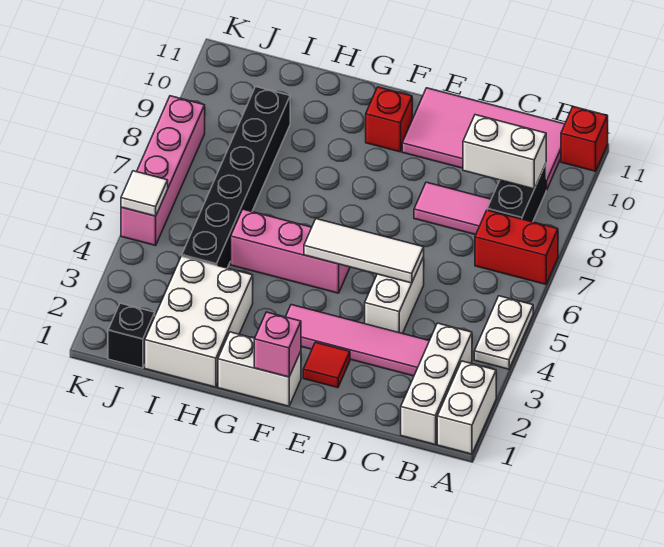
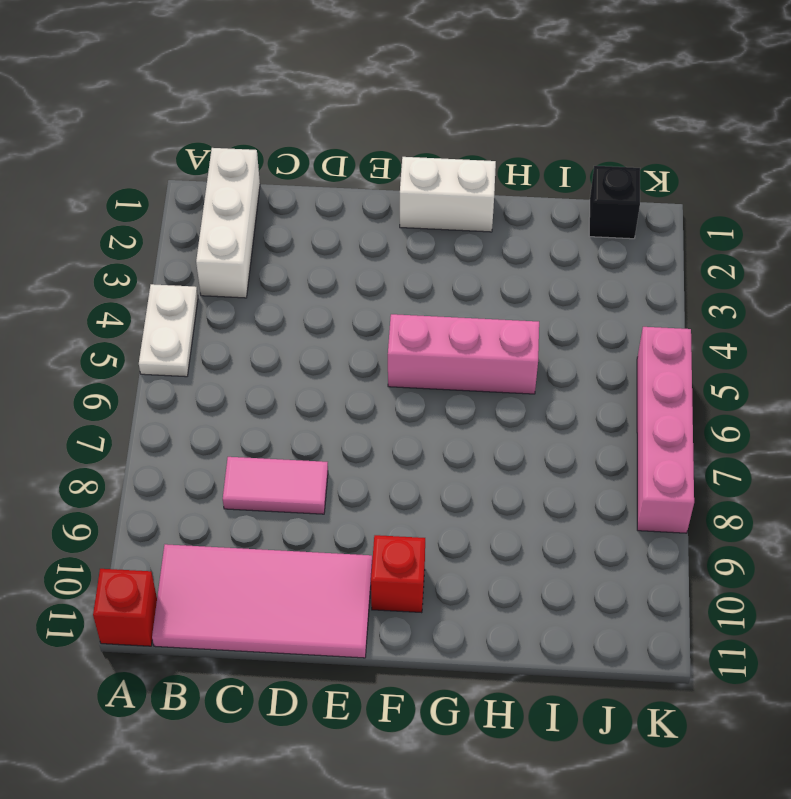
none -> white brick A1:A2 level 1
none -> red brick A7:B7 level 1
none -> black brick B8:B9 level 1

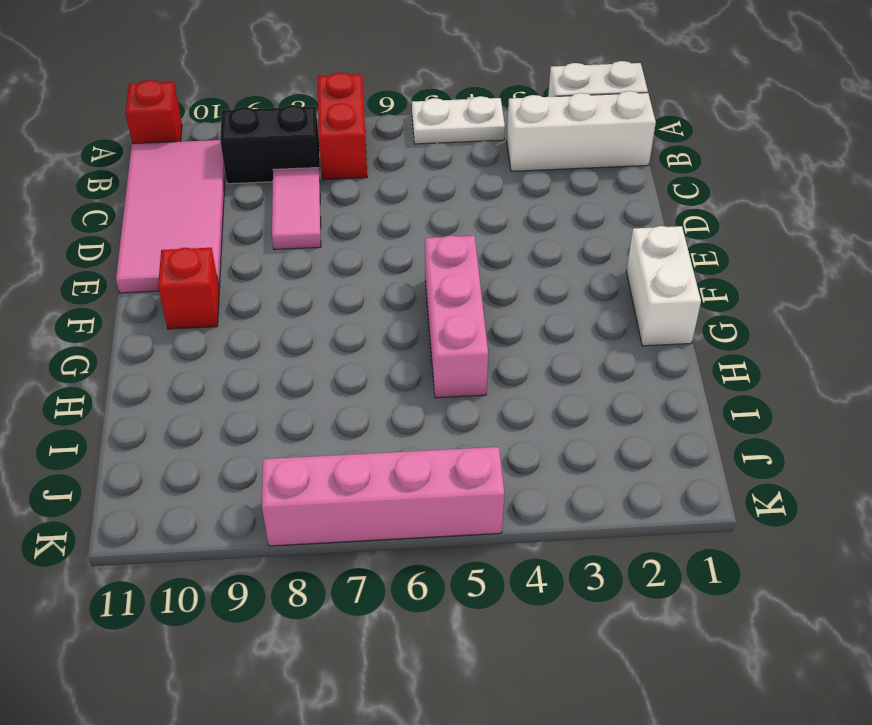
none -> pink tile C3:F3 level 1
none -> white brick D4:D5 level 1
none -> red tile E2 level 1

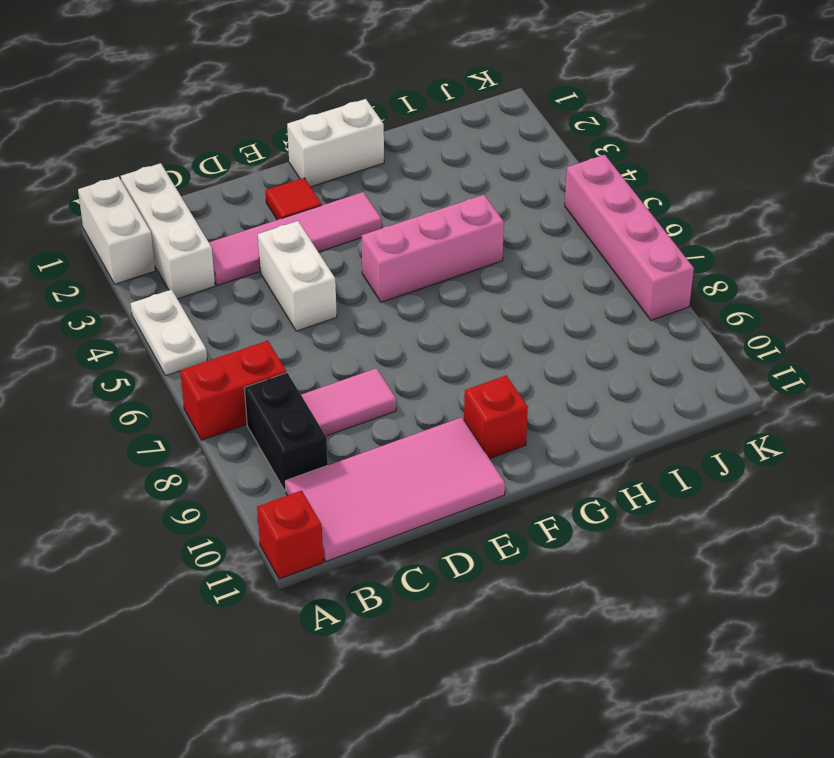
none -> white brick H1:I3 level 1
none -> black brick I4:I9 level 1
none -> black brick J1 level 1

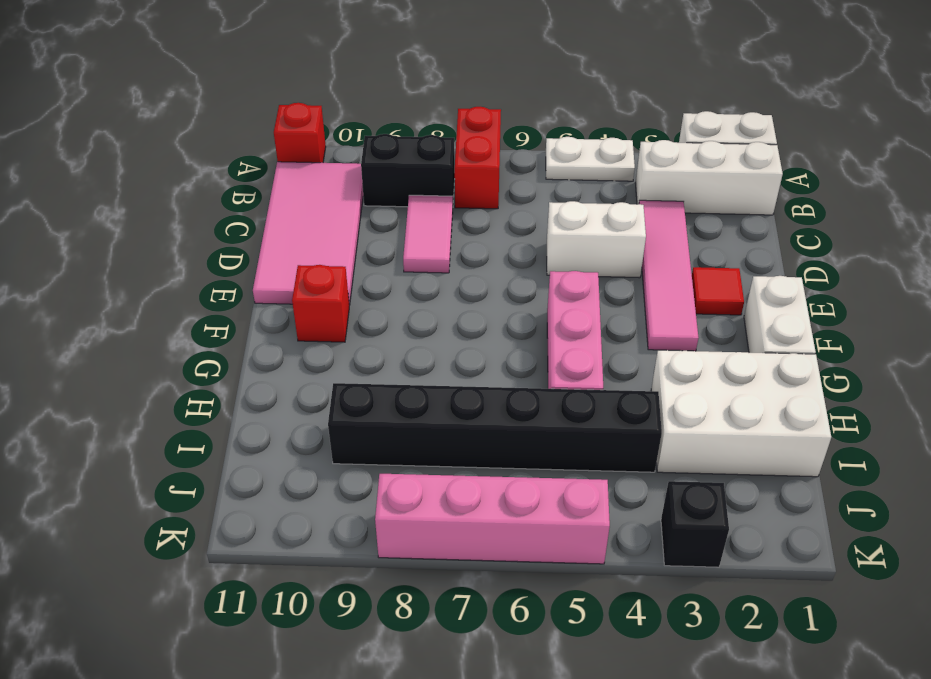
black brick K3 level 1 -> black brick J1 level 1
none -> white brick B9:C9 level 2
none -> white tile D5:F5 level 2
none -> pink brick F1 level 2

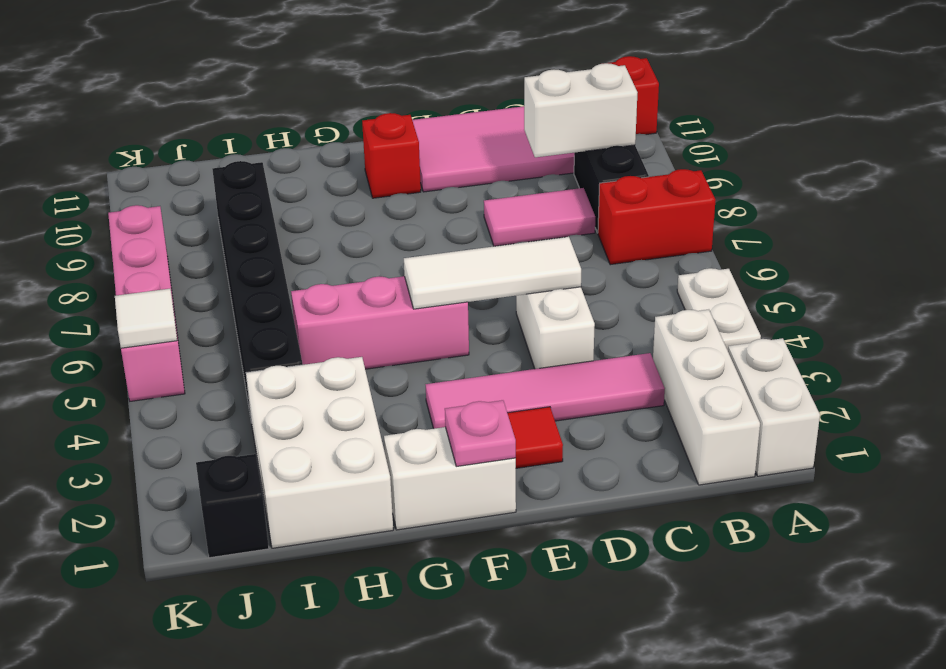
pink plate F1 level 2 -> pink brick F1 level 2

